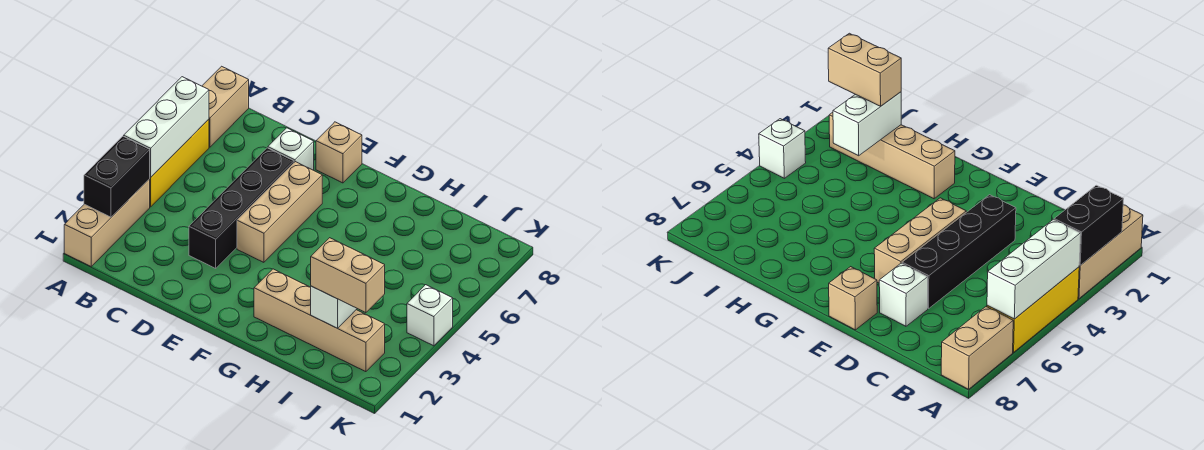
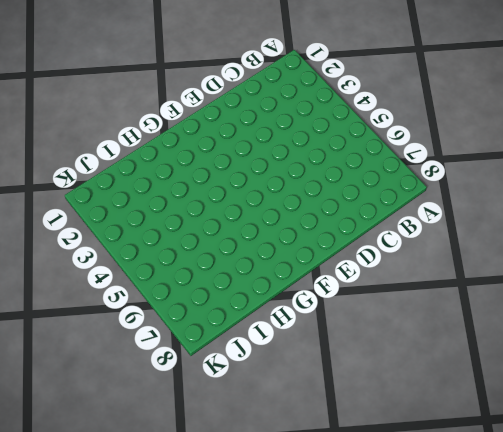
none -> tan brick A1:A3 level 1
none -> yellow brick A4:A6 level 1
none -> tan brick A7:A8 level 1

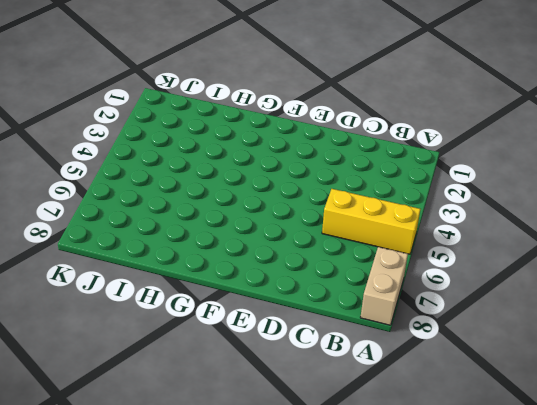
yellow brick A5:C5 level 1 -> yellow brick A4:A6 level 1
none -> tan brick A1:A3 level 1
none -> black brick D3:D6 level 1
none -> white brick D7 level 1

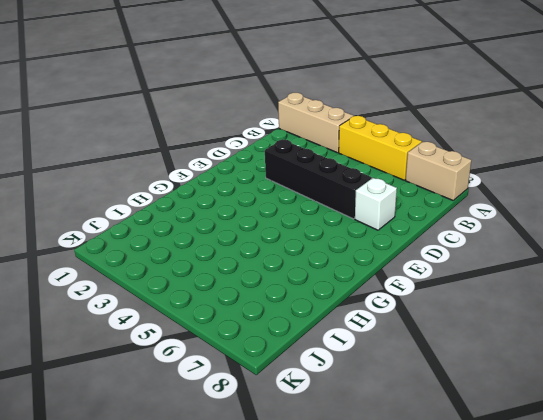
none -> tan brick E4:E6 level 1
none -> tan brick E8 level 1
none -> tan brick G2:J2 level 1

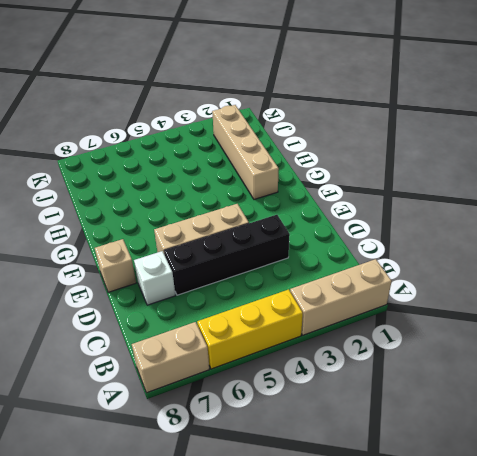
none -> white brick K4 level 1
none -> black brick A2:A3 level 2
none -> white brick A4:A6 level 2

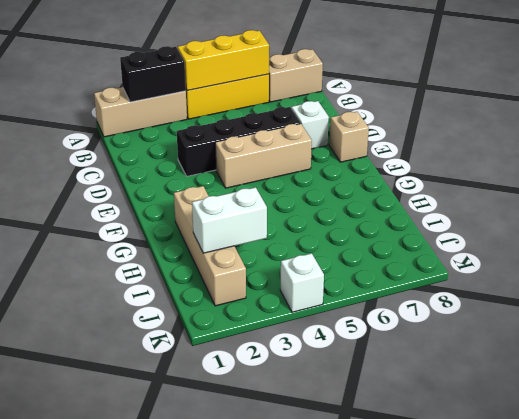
yellow brick A4:A6 level 2 -> white brick A4:A6 level 2
none -> tan brick I2:J2 level 3

